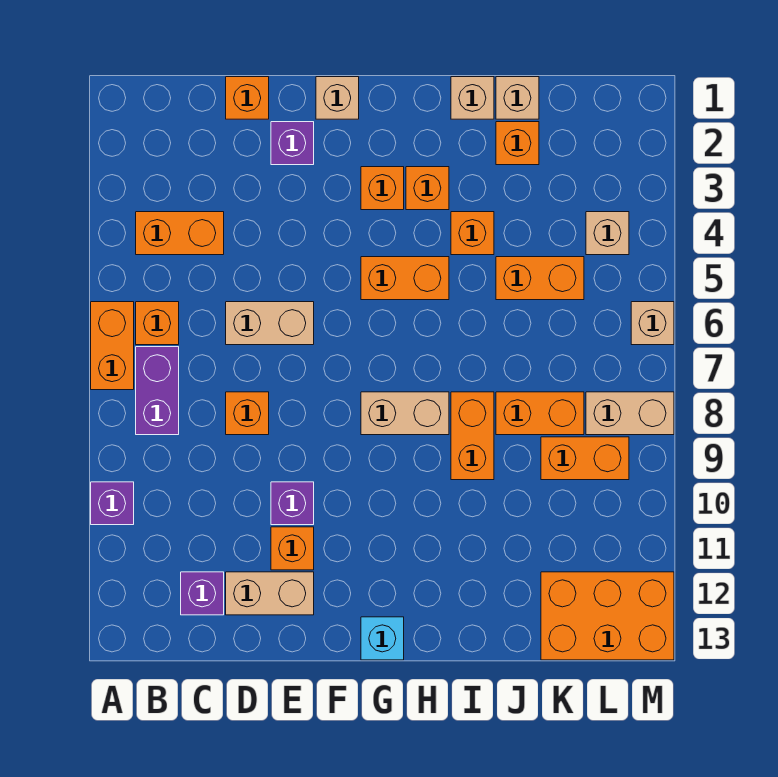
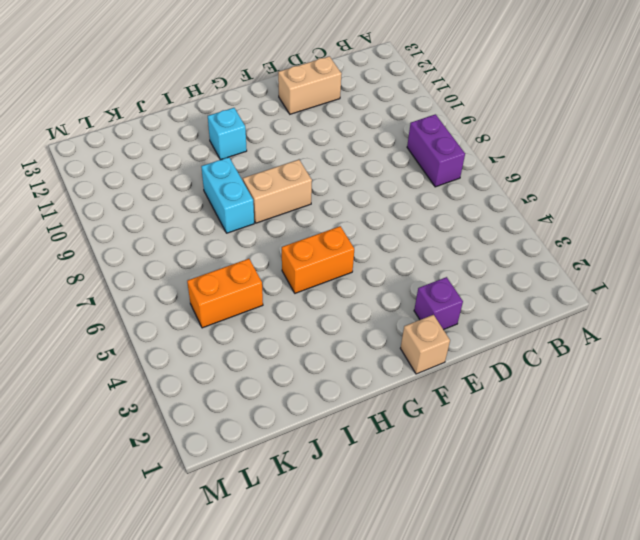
cyan brick H11 level 1 -> cyan brick G13 level 1
cyan brick I8:I9 level 1 -> orange brick I8:I9 level 1
none -> orange brick A6:A7 level 1
none -> purple brick A10 level 1
none -> orange brick B4:C4 level 1
none -> orange brick B6 level 1

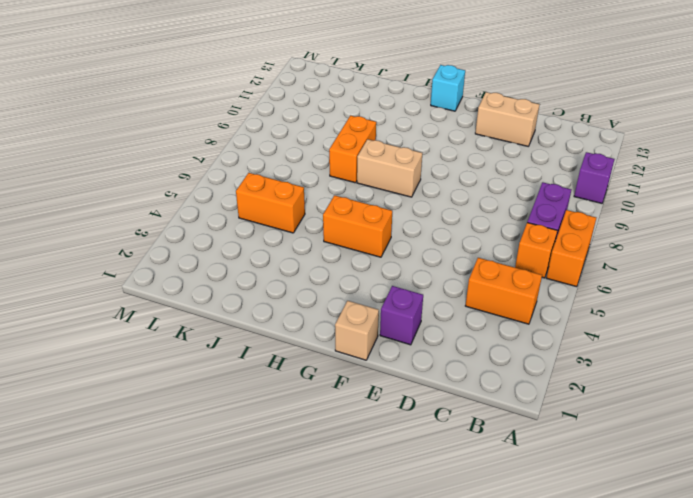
none -> purple brick C12 level 1
none -> orange brick D1 level 1
none -> tan brick D6:E6 level 1
none -> orange brick D8 level 1

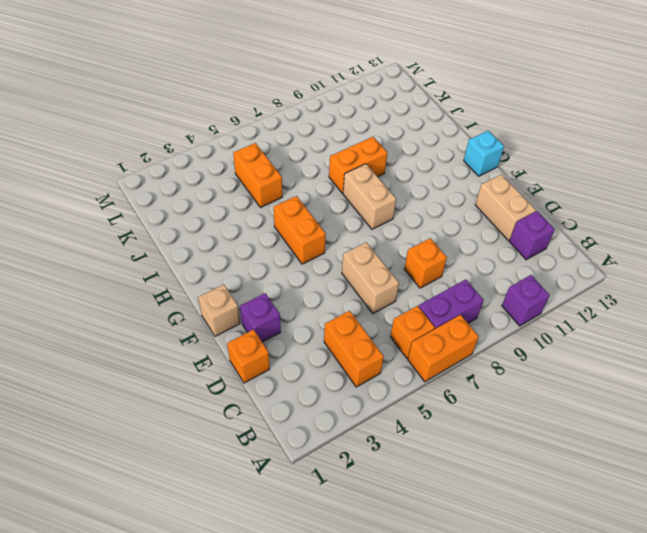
none -> purple brick E10 level 1
none -> orange brick E11 level 1
none -> orange brick G3 level 1
none -> orange brick H3 level 1

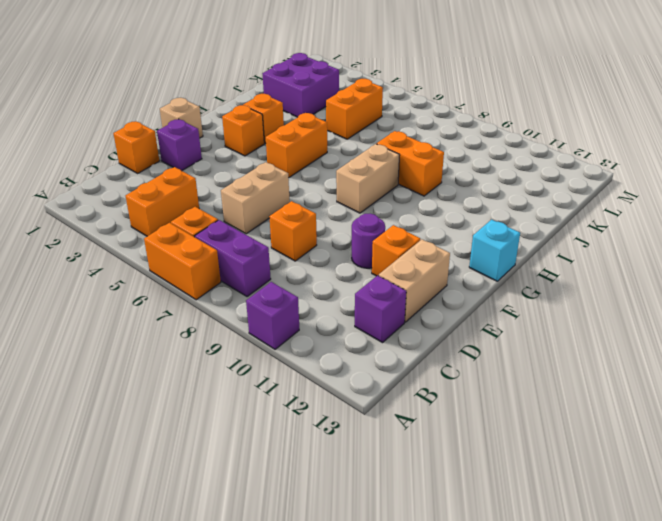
purple round brick E10 level 1 -> purple brick E10 level 1
purple brick J2:K3 level 1 -> orange brick J2 level 1
none -> tan brick I1 level 1
none -> orange brick I4 level 1
none -> tan brick J1 level 1
none -> orange brick J8:K8 level 1

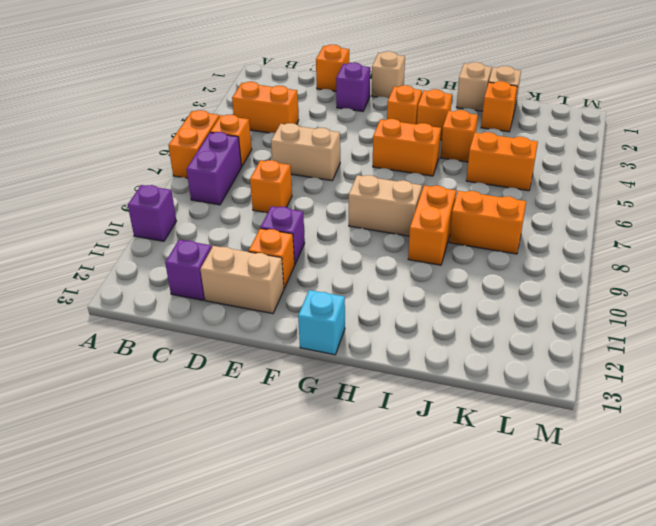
none -> orange brick K9:L9 level 1
none -> orange brick K12:M13 level 1
none -> tan brick L4 level 1
none -> tan brick L8:M8 level 1

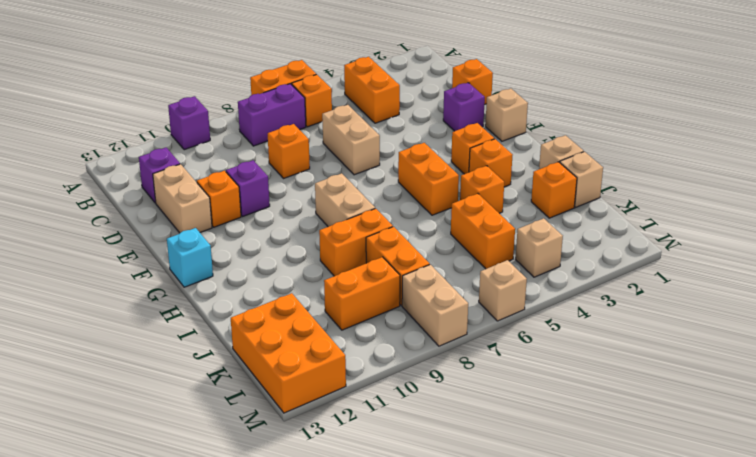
orange brick K9:K10 level 1 -> orange brick K9:L9 level 1

